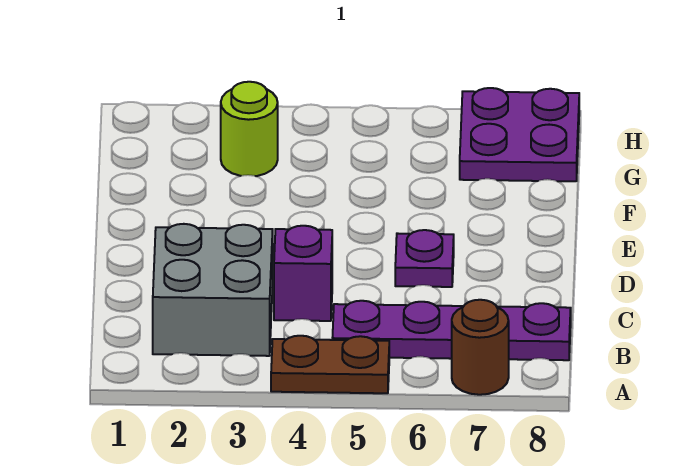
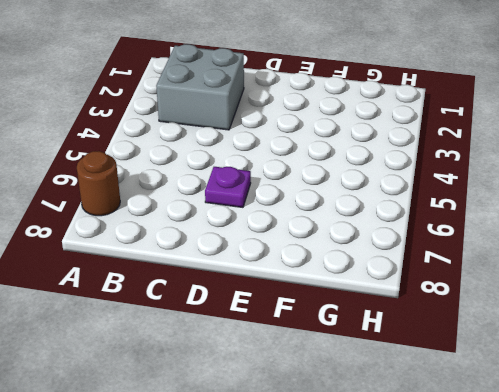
none -> brown plate A4:A5 level 1
none -> purple plate B5:B8 level 1

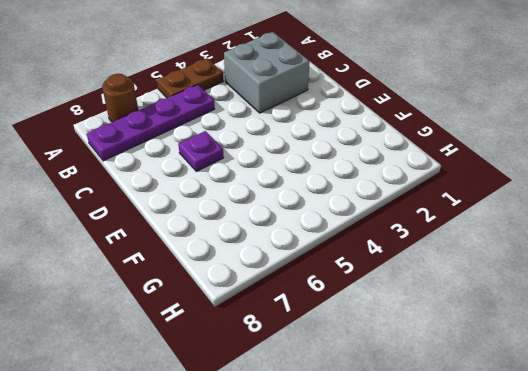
none -> purple brick C4 level 1
none -> lime round brick G3 level 1

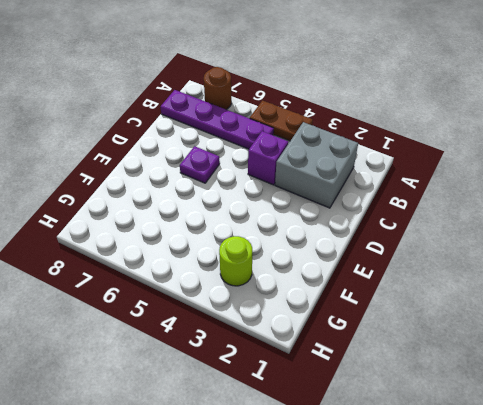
none -> purple plate G7:H8 level 1

